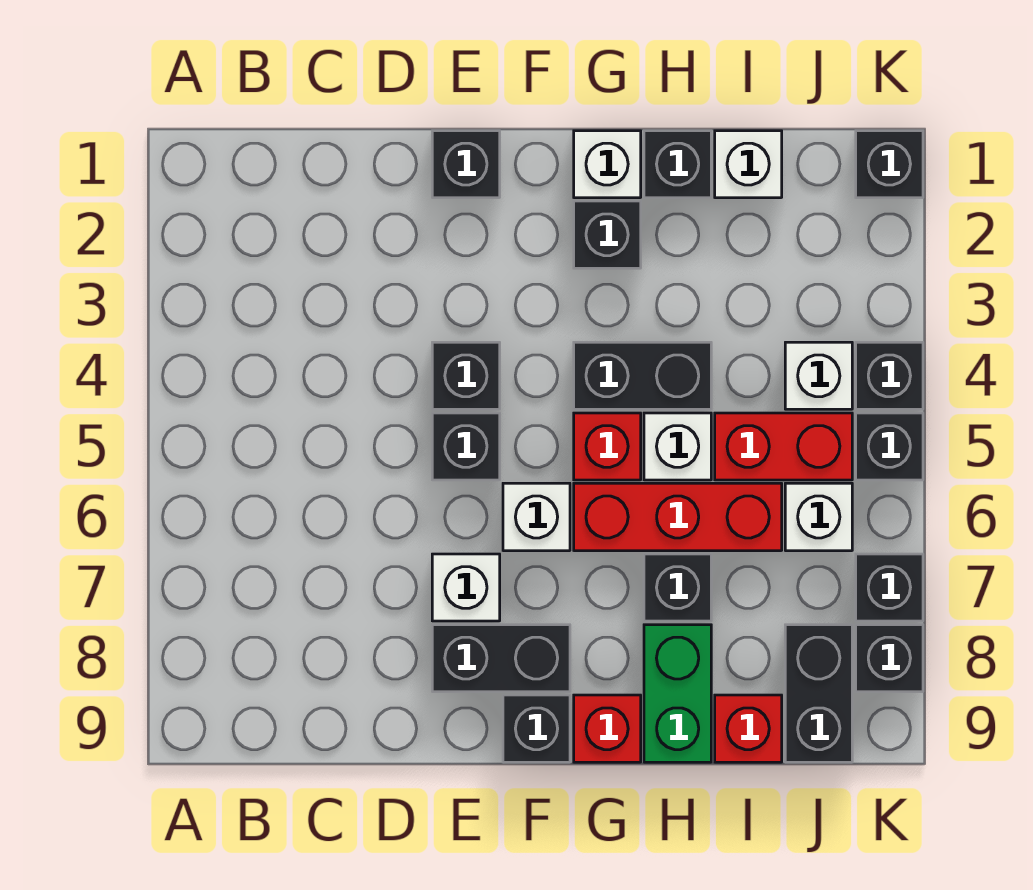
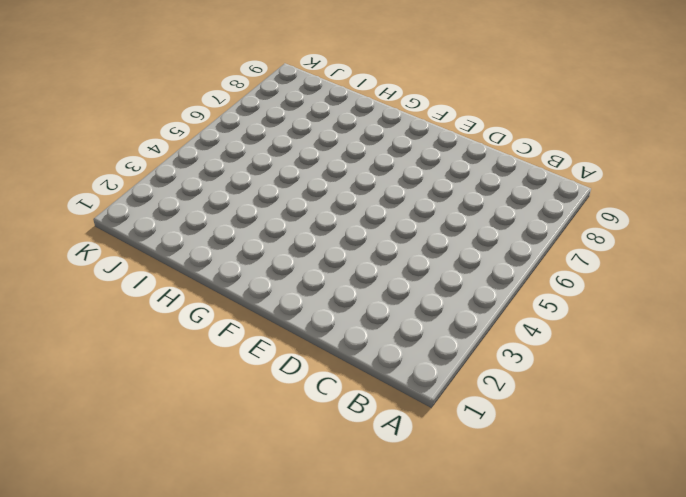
none -> black brick E1 level 1
none -> black brick E4 level 1
none -> black brick E5 level 1

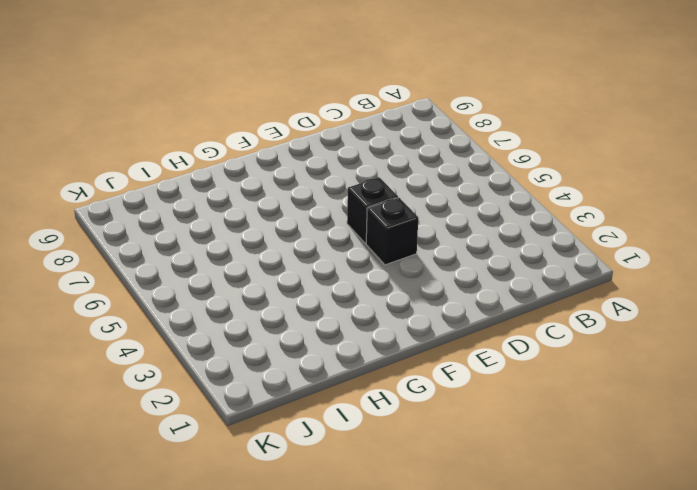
none -> black brick E1 level 1
none -> white brick E7 level 1
none -> black brick E8:F8 level 1

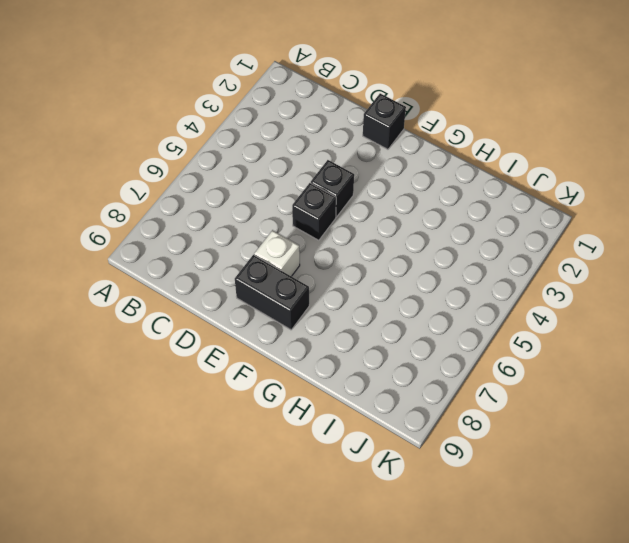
none -> white brick F6 level 1
none -> black brick F9 level 1
none -> white brick G1 level 1

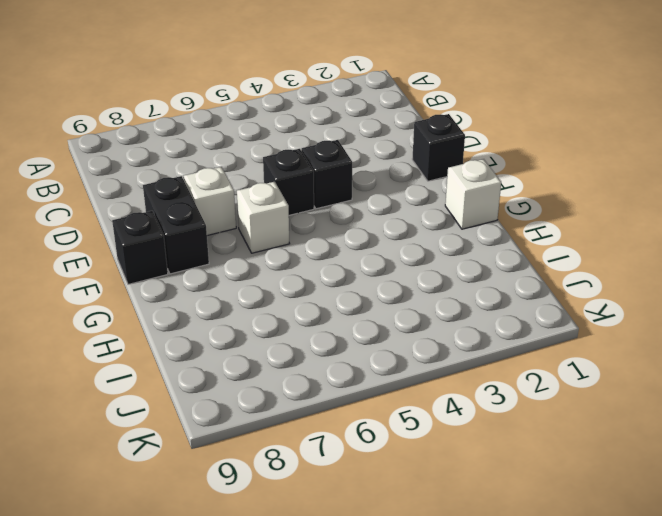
none -> black brick G2 level 1
none -> black brick G4:H4 level 1
none -> red brick G5 level 1

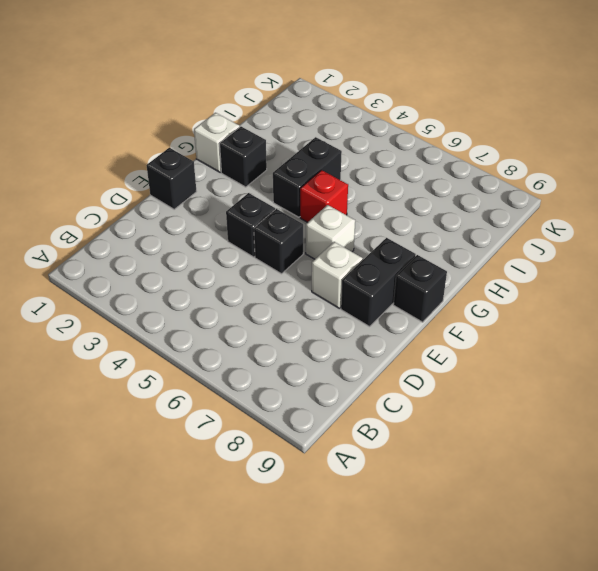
none -> red brick G6:I6 level 1
none -> red brick G9 level 1
none -> black brick H1 level 1

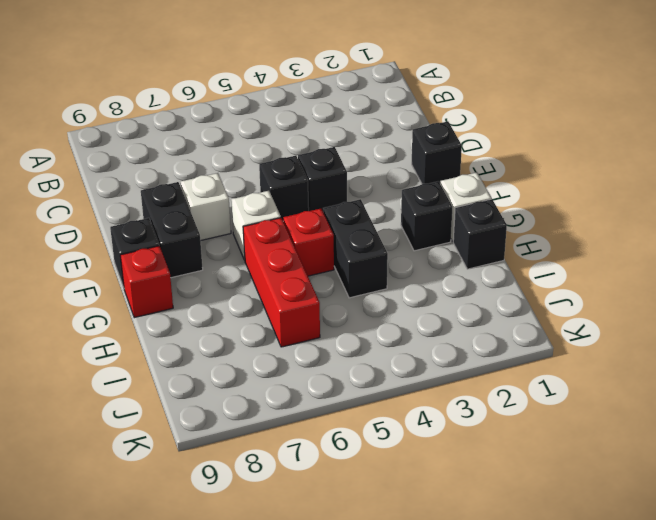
none -> white brick H5 level 1
none -> black brick H7 level 1
none -> green brick H8:H9 level 1

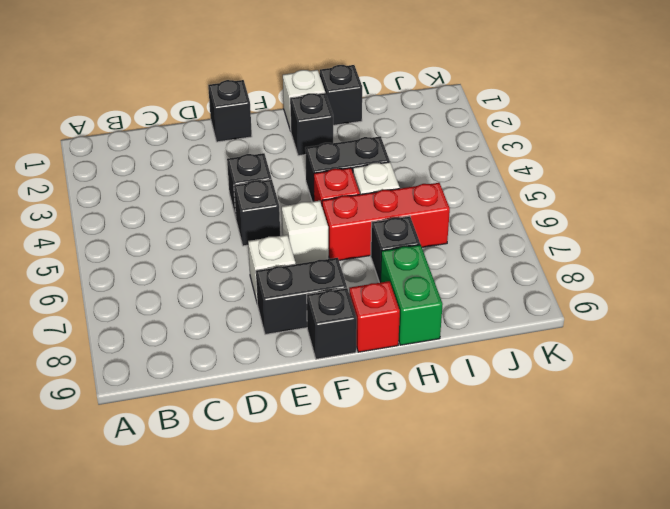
none -> white brick I1 level 1
none -> red brick I5:J5 level 1
none -> red brick I9 level 1

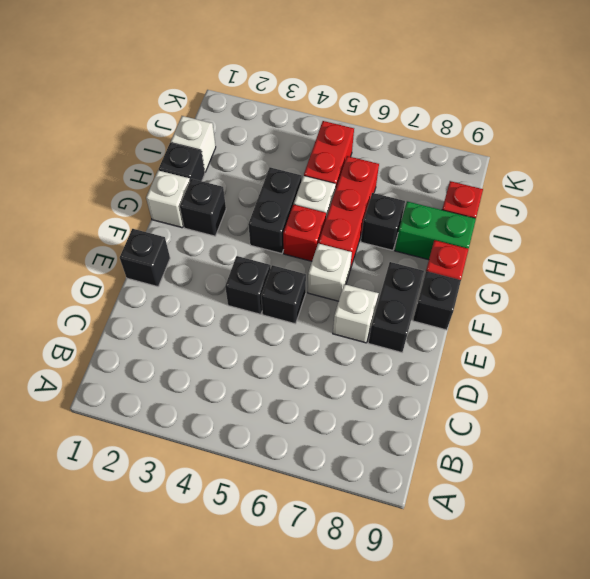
none -> white brick J4 level 1
none -> white brick J6 level 1
none -> black brick J8:J9 level 1

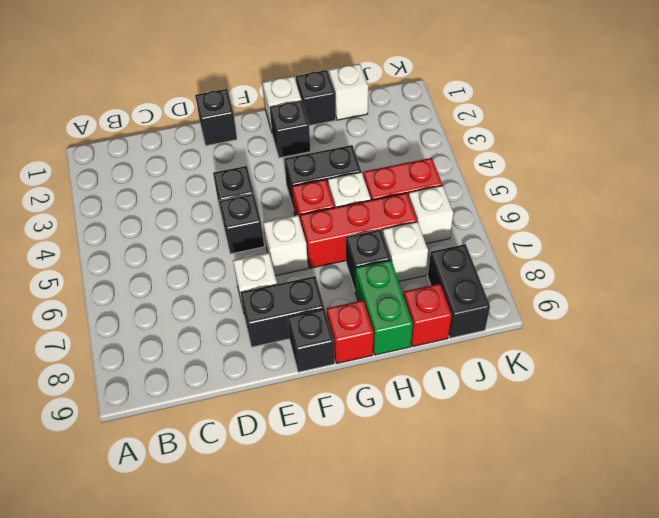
white brick I7 level 1 -> white brick J4 level 1
none -> black brick K1 level 1
none -> black brick K4 level 1
none -> black brick K5 level 1

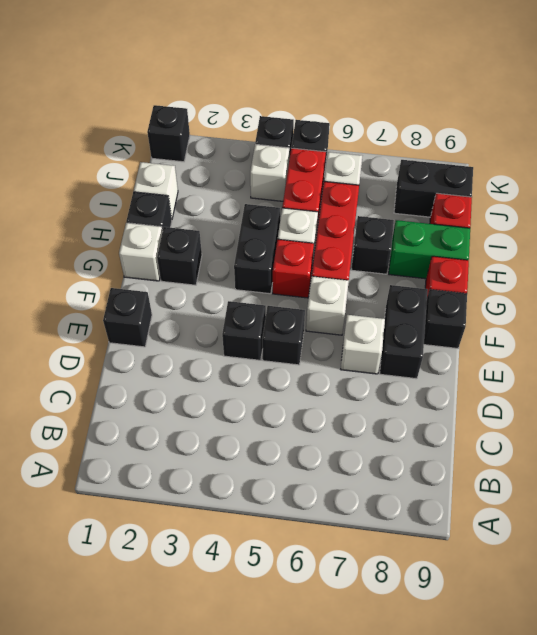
none -> black brick K7 level 1
none -> black brick K8 level 1

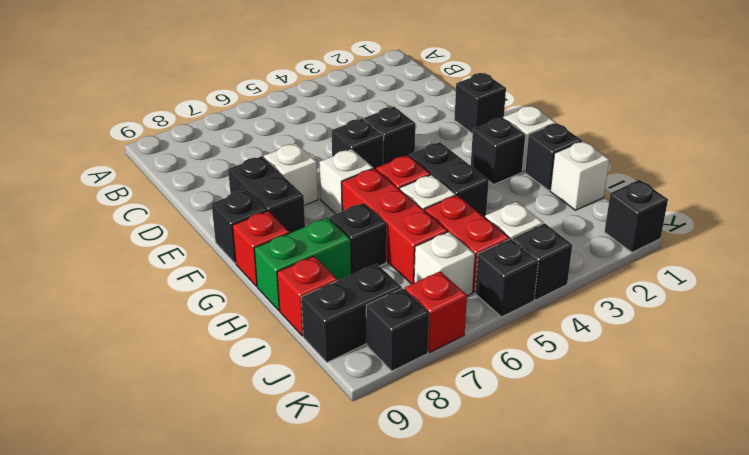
red brick K7 level 1 -> black brick K7 level 1

